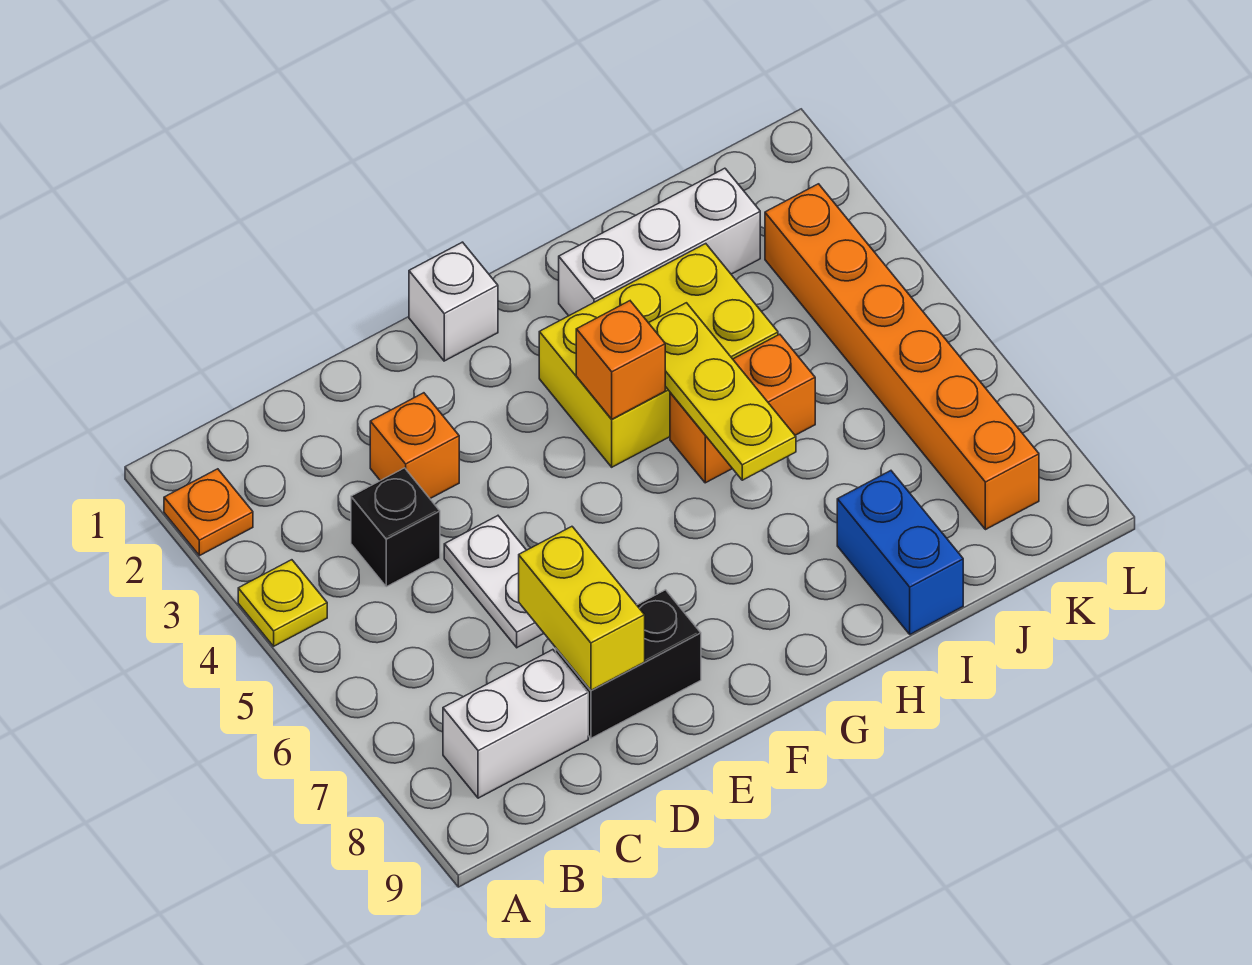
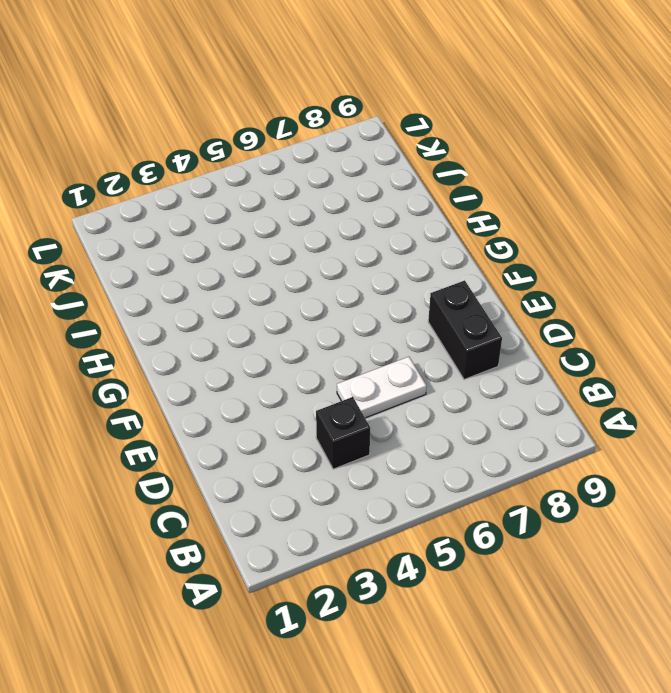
none -> orange plate A2 level 1
none -> yellow plate A4 level 1
none -> white brick B8:C8 level 1

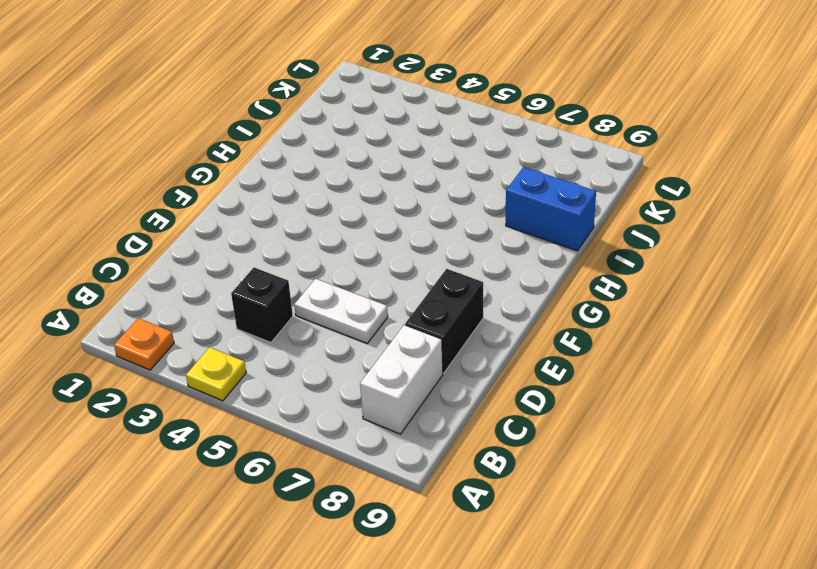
none -> orange brick D3 level 1
none -> white brick F1 level 1
none -> yellow brick G3:I4 level 1

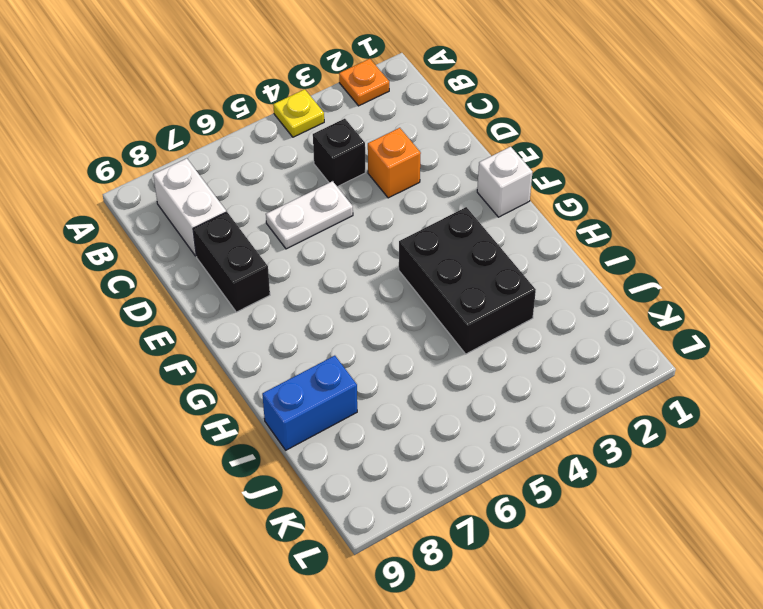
black brick G3:I4 level 1 -> yellow brick G3:I4 level 1
none -> white brick H2:J2 level 1
none -> orange brick H5:I5 level 1
none -> orange brick K3:K8 level 1

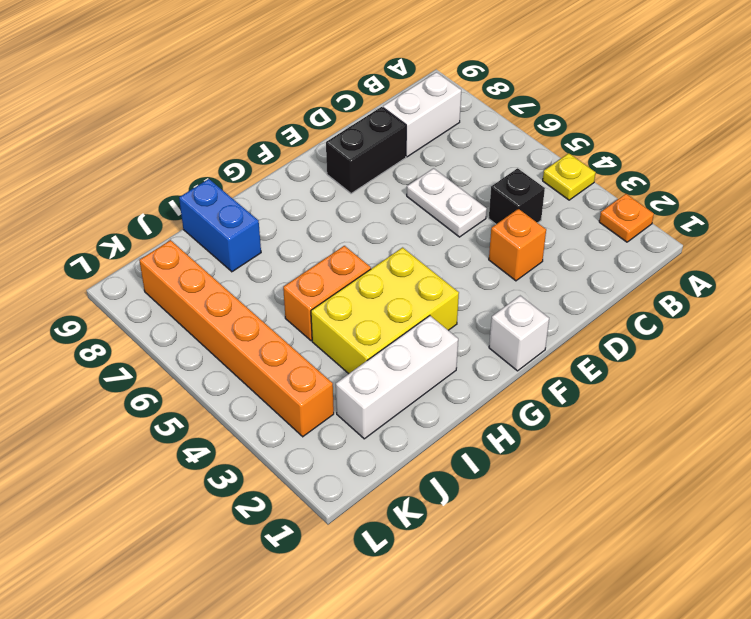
none -> yellow brick D7:D8 level 2
none -> orange brick G4 level 2
none -> yellow plate H4:H6 level 2

